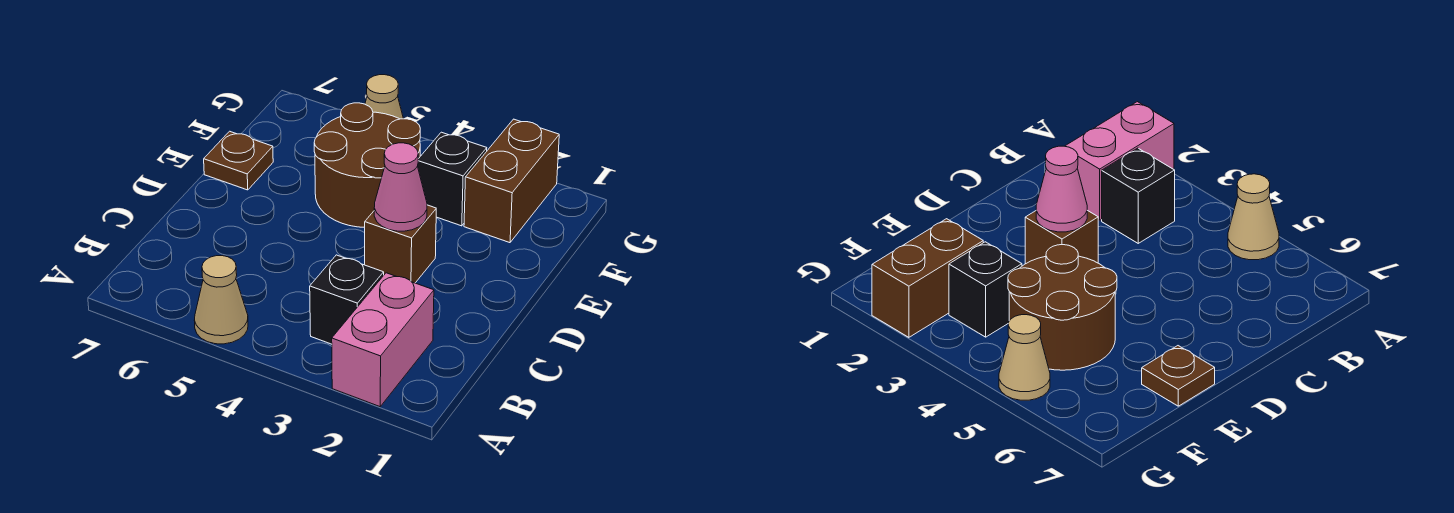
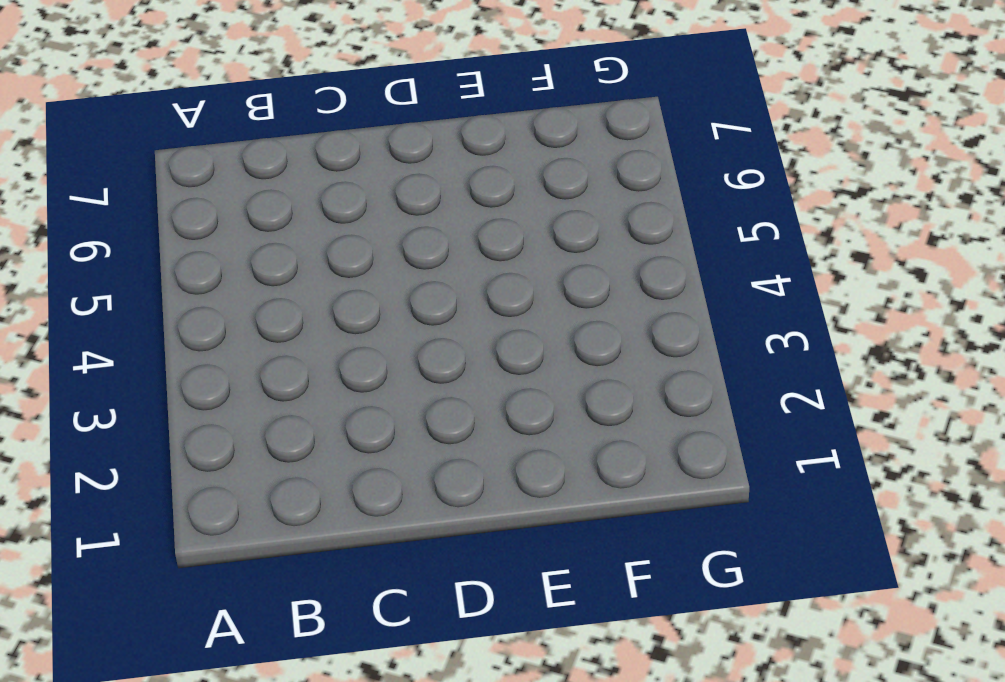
none -> pink brick A2:B2 level 1
none -> tan cone A5 level 1

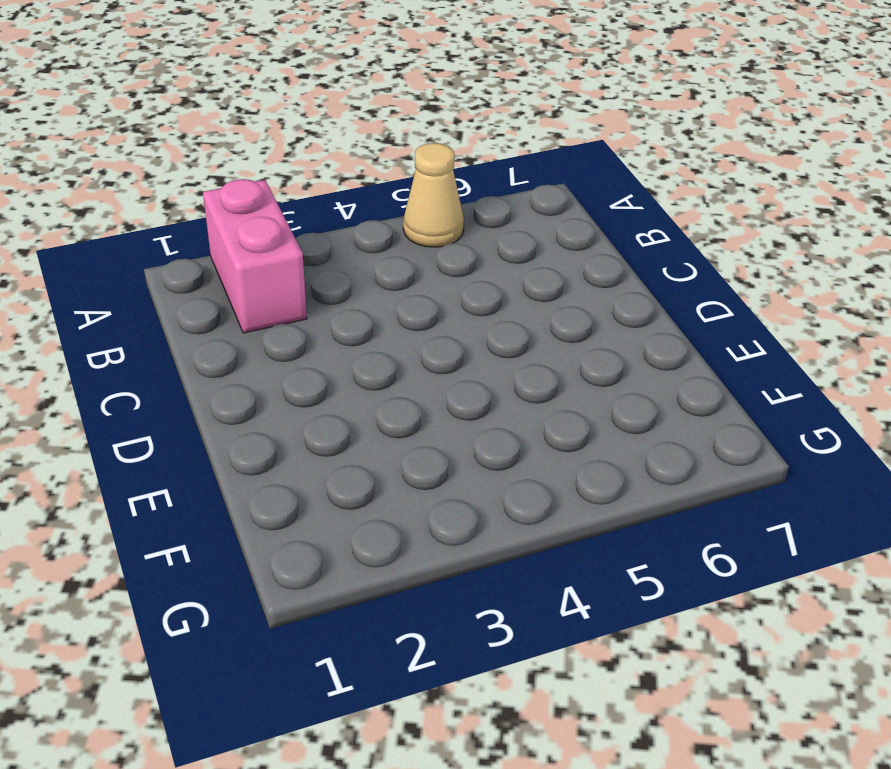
none -> black brick B3 level 1
none -> brown brick D3 level 1

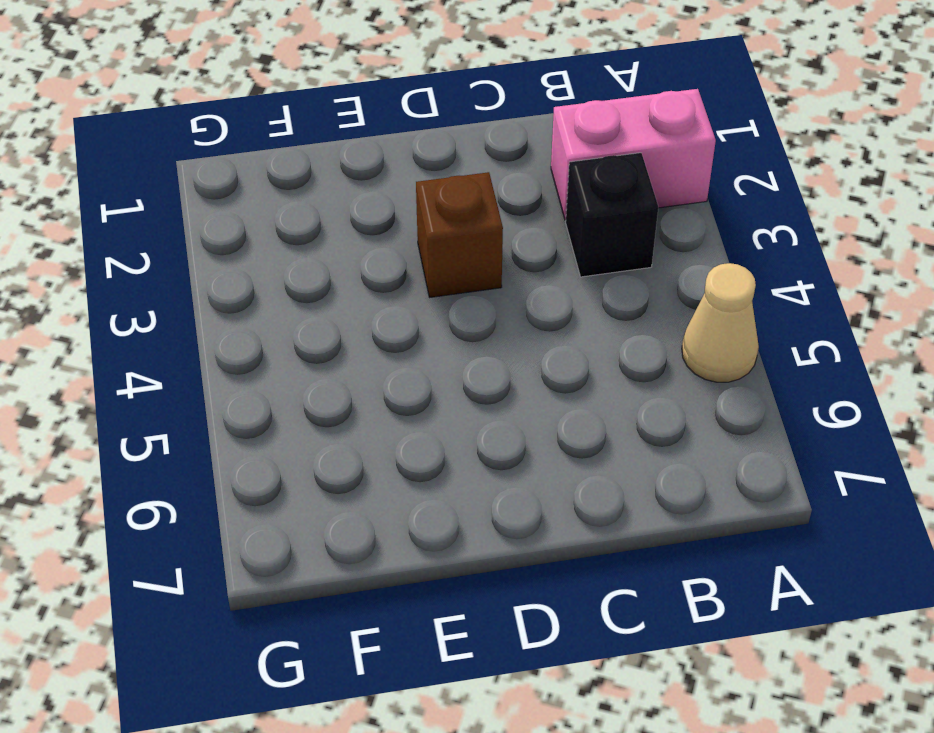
none -> brown round brick E4:F5 level 1
none -> brown plate E7 level 1

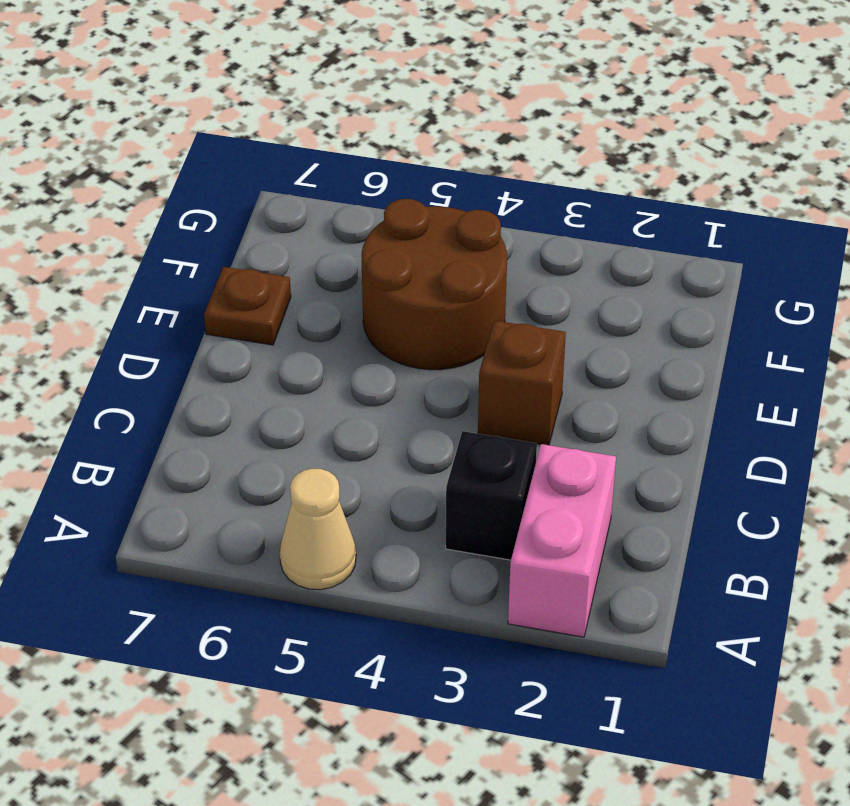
none -> brown brick F2:G2 level 1
none -> black brick F3 level 1

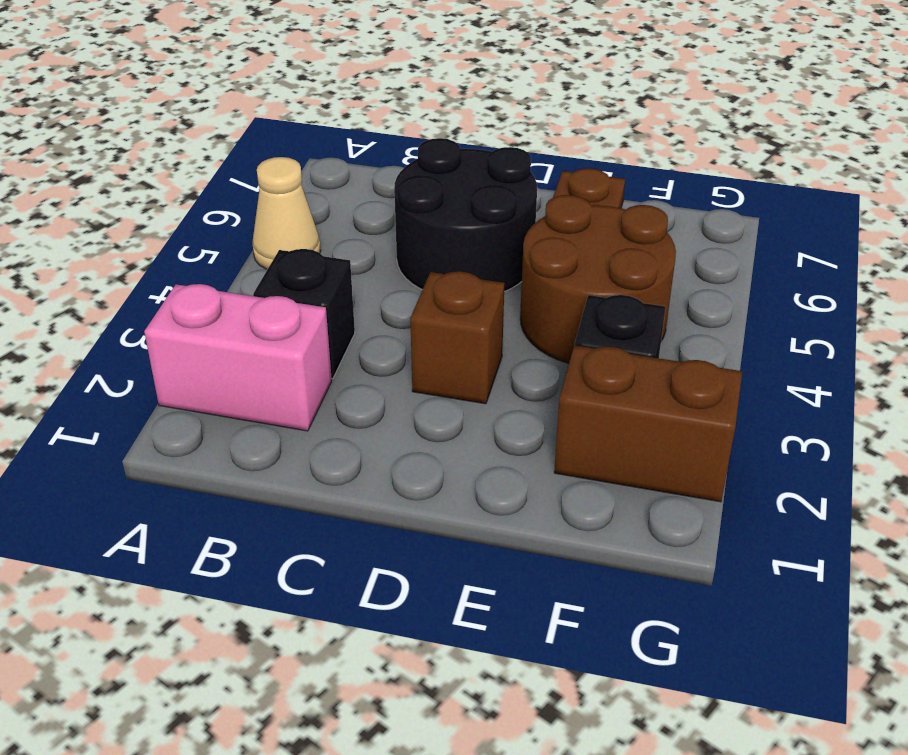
black round brick C5:D6 level 1 -> none
none -> tan cone G5 level 1
none -> pink cone D3 level 2

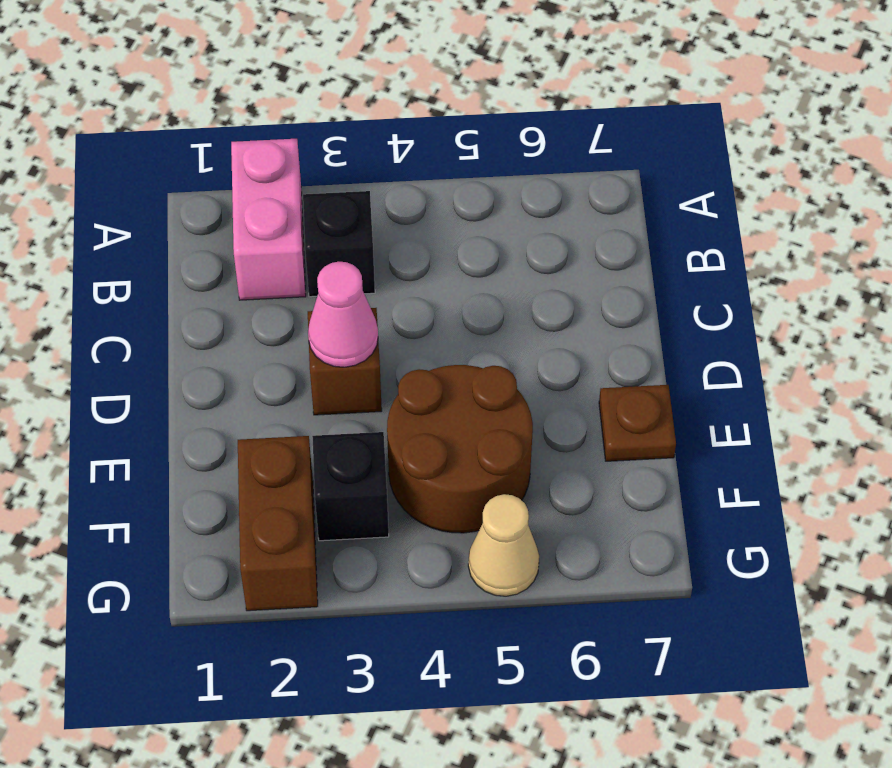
none -> tan cone A5 level 1

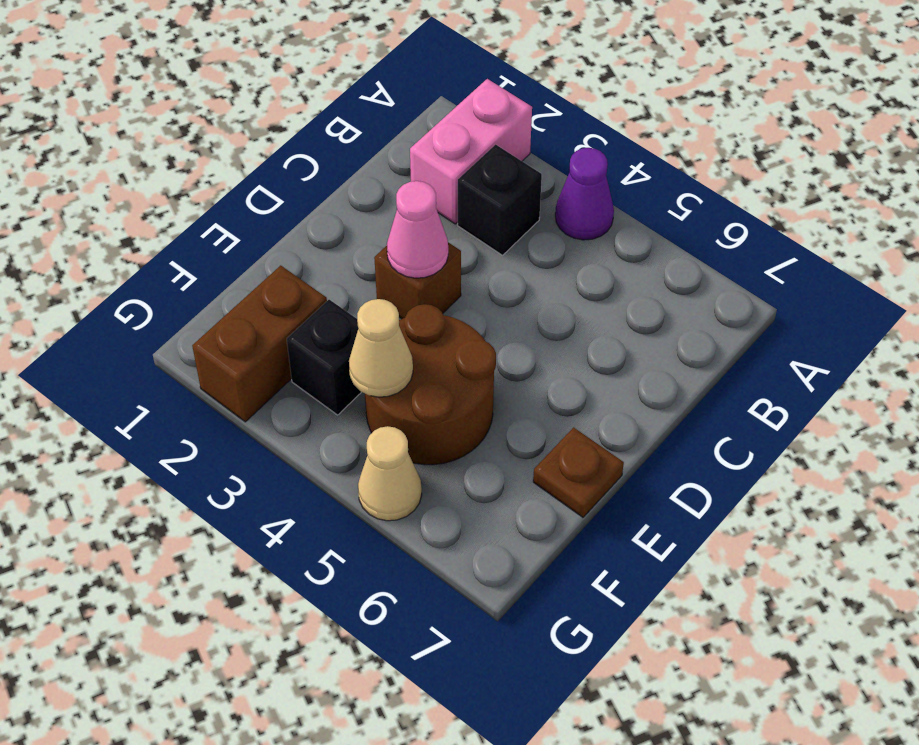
purple cone A4 level 1 -> none
tan cone F4 level 2 -> tan cone A5 level 1

